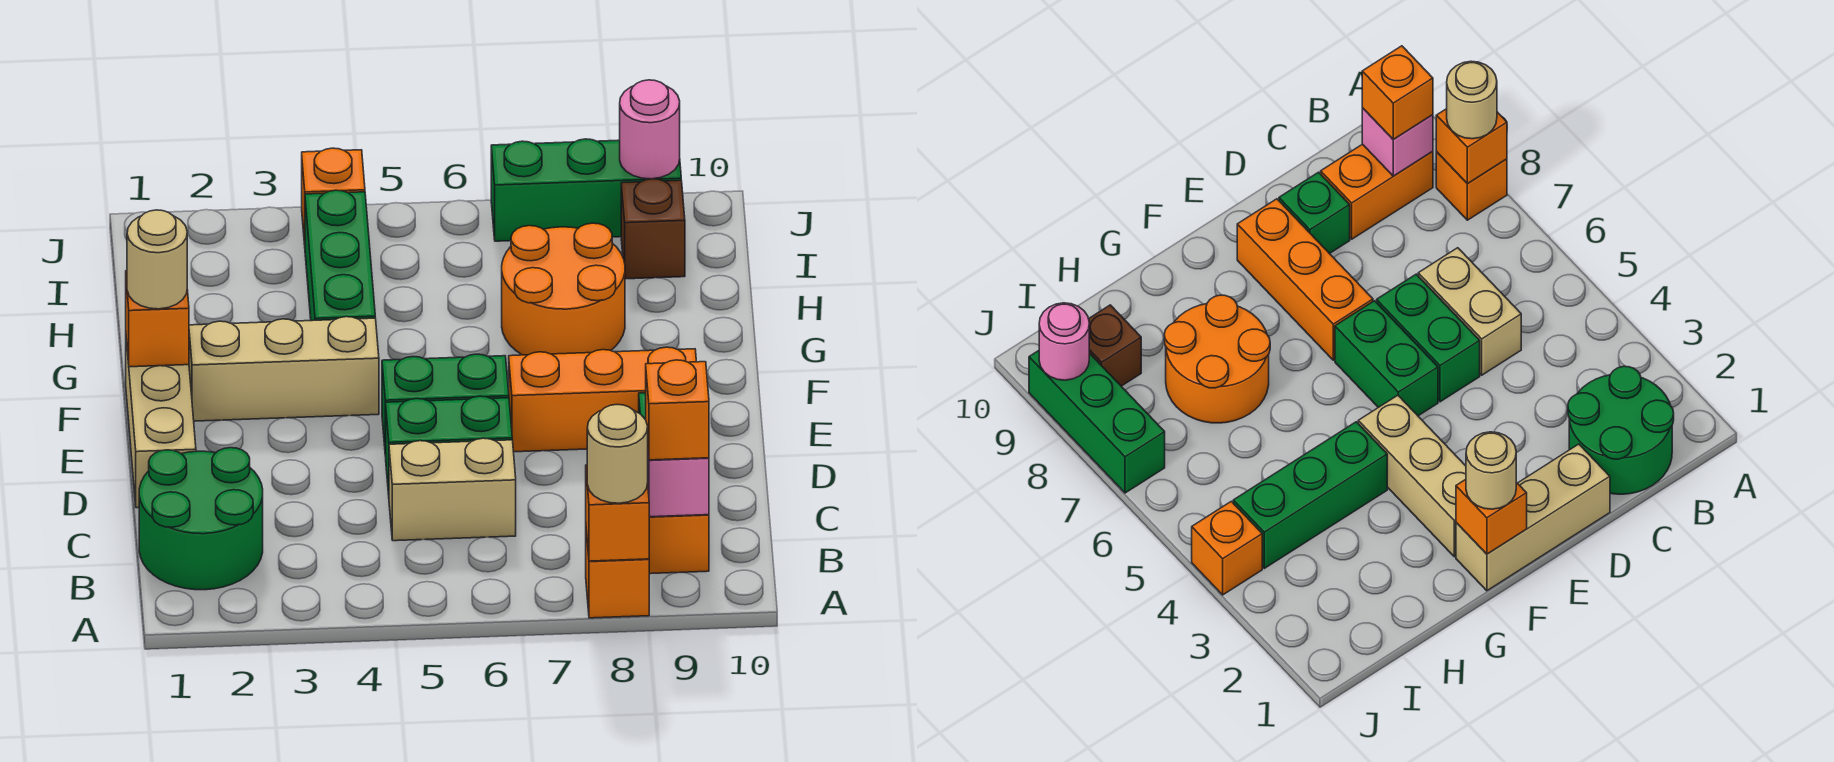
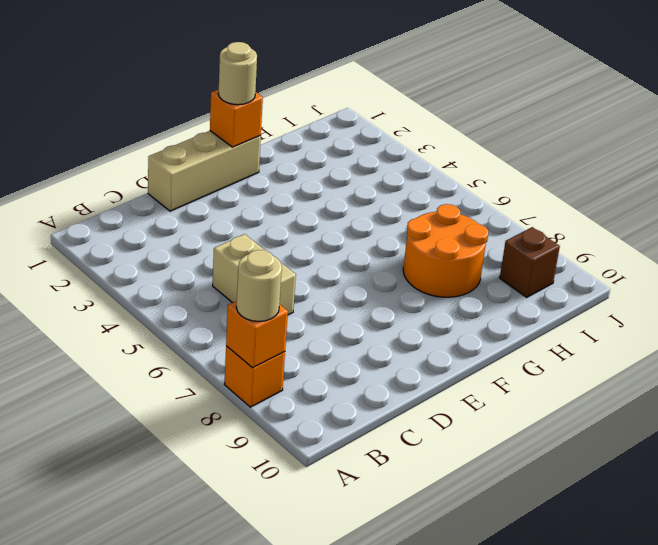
none -> green round brick B1:C2 level 1
none -> orange brick B9:C9 level 1
none -> green brick D5:D6 level 1

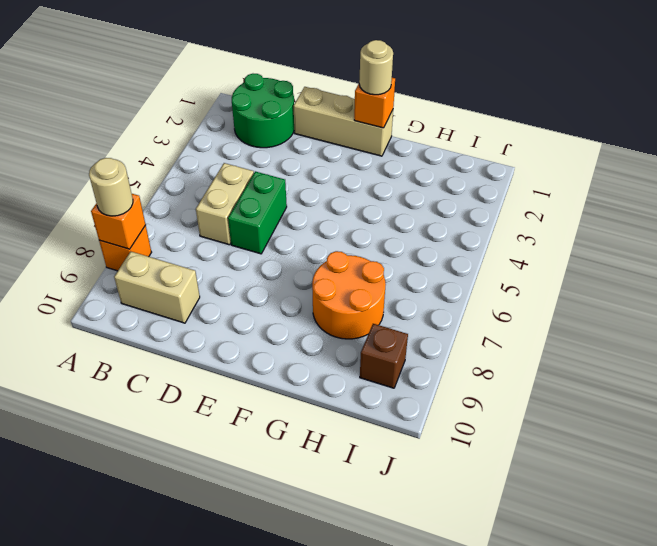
tan brick B9:C9 level 1 -> orange brick B9:C9 level 1
none -> green brick D9 level 1
none -> green brick E5:E6 level 1
none -> orange brick E7:E9 level 1

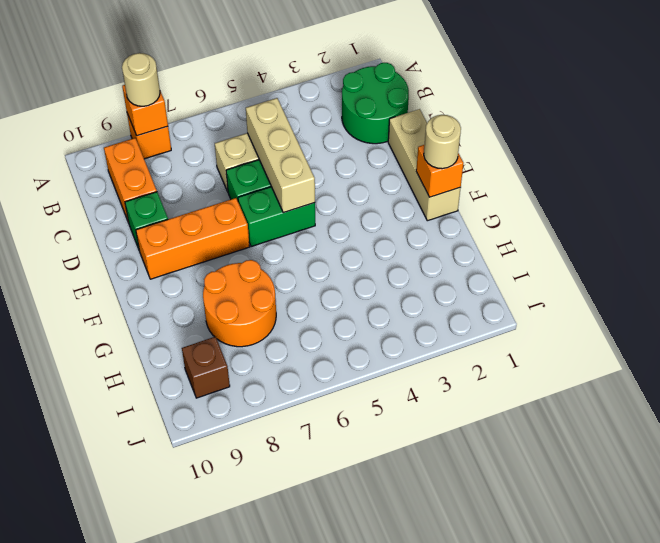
tan brick C5:E5 level 2 -> tan brick F2:F4 level 1
none -> green brick G4:I4 level 1
none -> orange brick J4 level 1
none -> green brick J7:J9 level 1

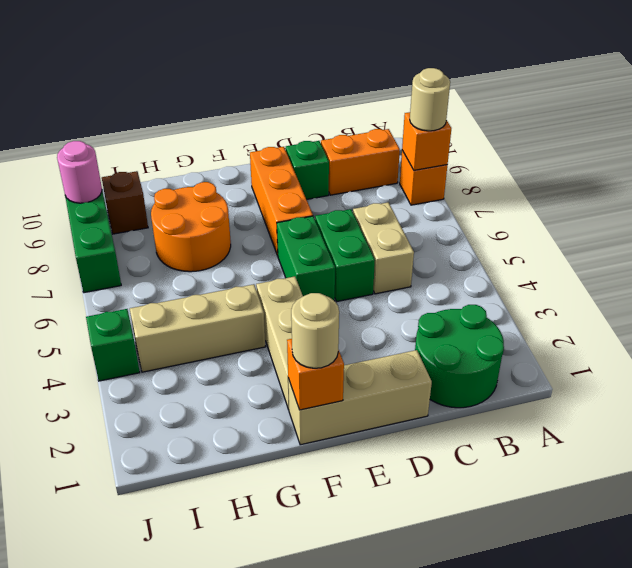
tan brick G4:I4 level 1 -> green brick G4:I4 level 1
green brick J4 level 1 -> orange brick J4 level 1
none -> pink brick B9 level 2
none -> orange brick B9 level 3

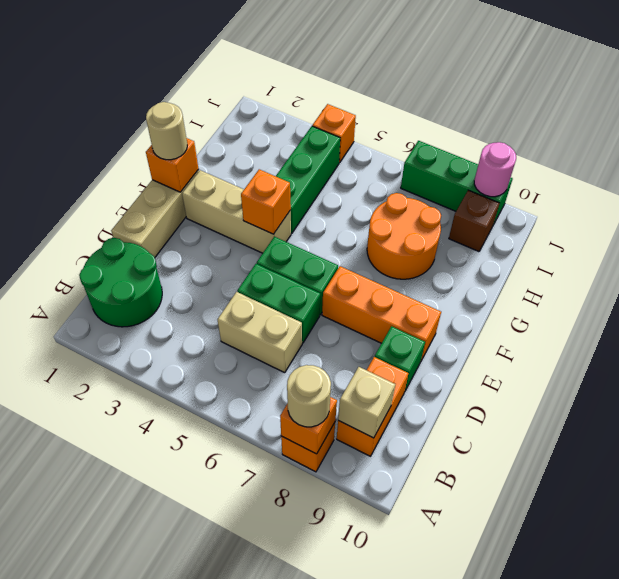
tan brick B9 level 2 -> pink brick B9 level 2
orange brick F4 level 2 -> orange brick B9 level 3

